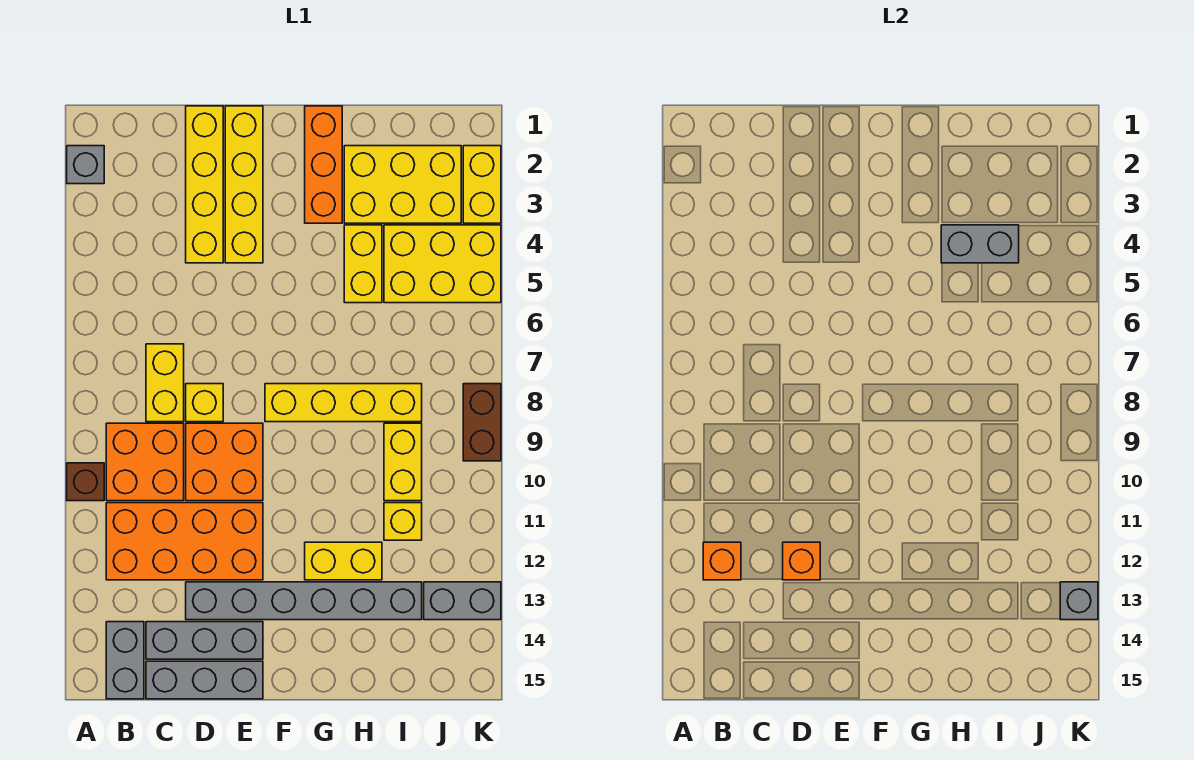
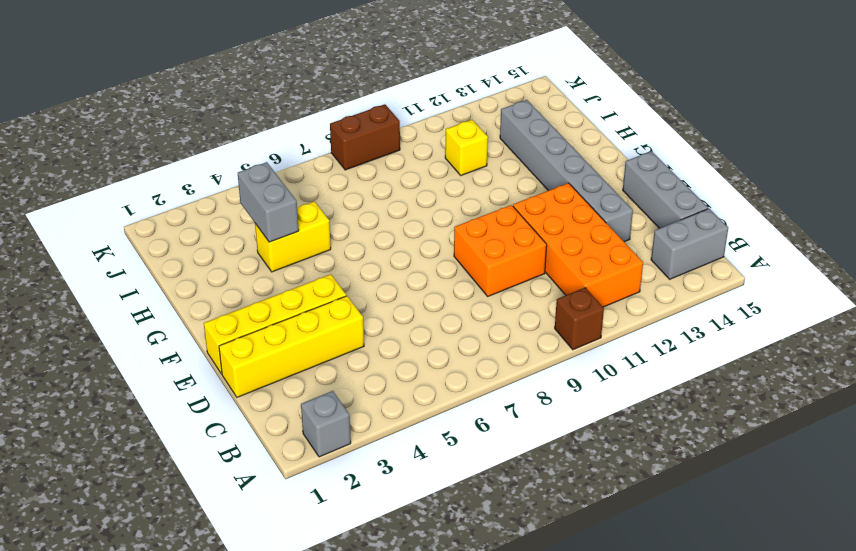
none -> orange brick B9:C10 level 1
none -> yellow brick C7:C8 level 1
none -> grey brick C14:E14 level 1

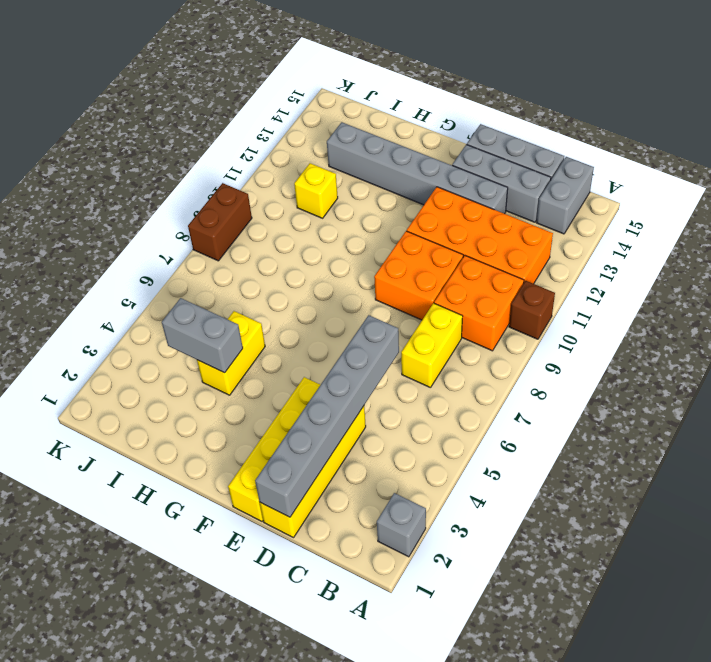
grey brick D1:D6 level 2 -> none
none -> yellow brick D8 level 1
none -> yellow brick F8:I8 level 1
none -> orange brick G1:G3 level 1

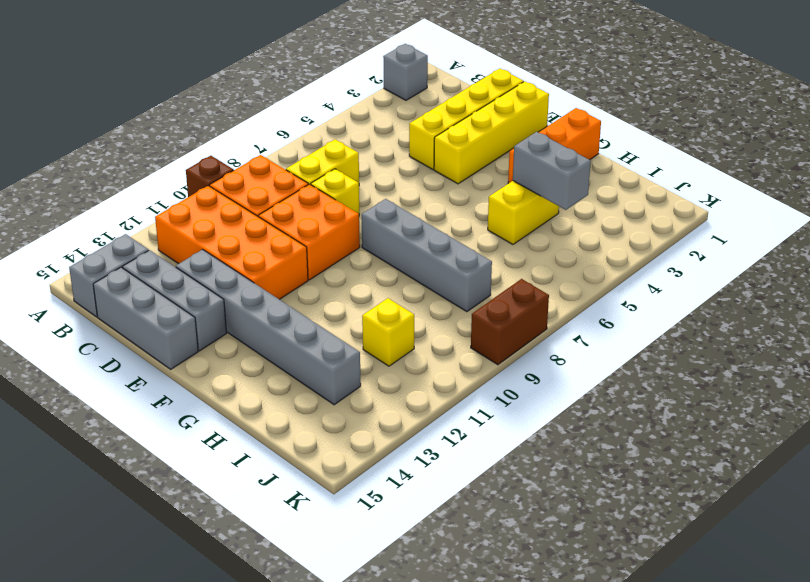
grey brick F8:I8 level 1 -> yellow brick F8:I8 level 1
none -> yellow brick G12:H12 level 1
none -> yellow brick H2:J3 level 1
none -> yellow brick I4:K5 level 1

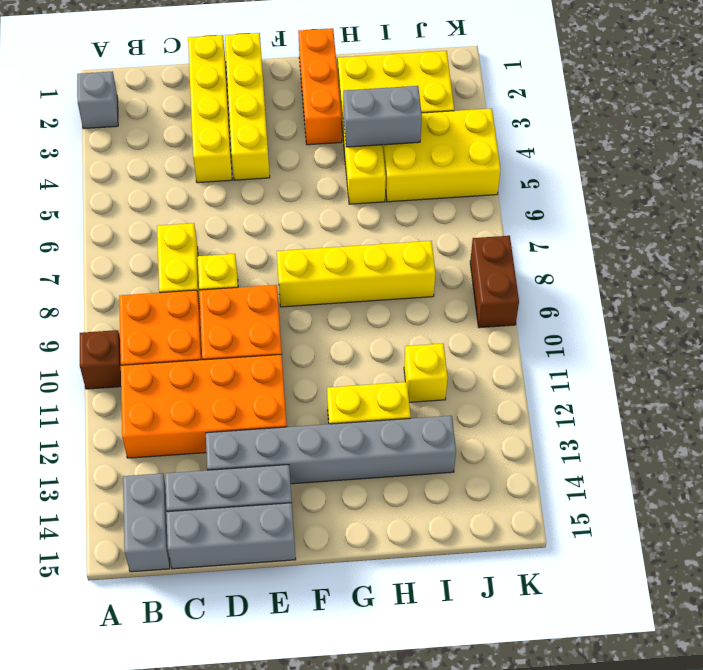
none -> yellow brick I9:I10 level 1
none -> grey brick J13:K13 level 1
none -> yellow brick K2:K3 level 1

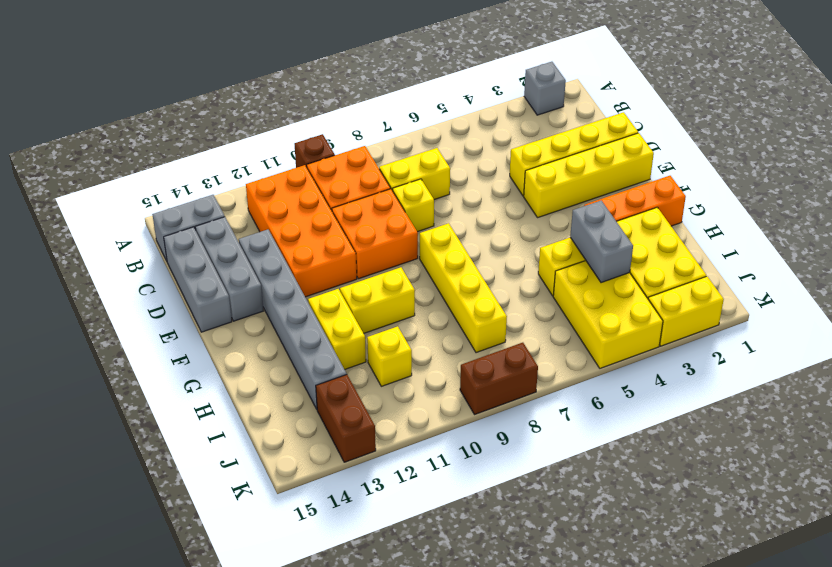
yellow brick G10:G11 level 1 -> yellow brick I9:I10 level 1
brown brick J13:K13 level 1 -> grey brick J13:K13 level 1
none -> orange brick B12 level 2
none -> orange brick D12 level 2
none -> grey brick K13 level 2

